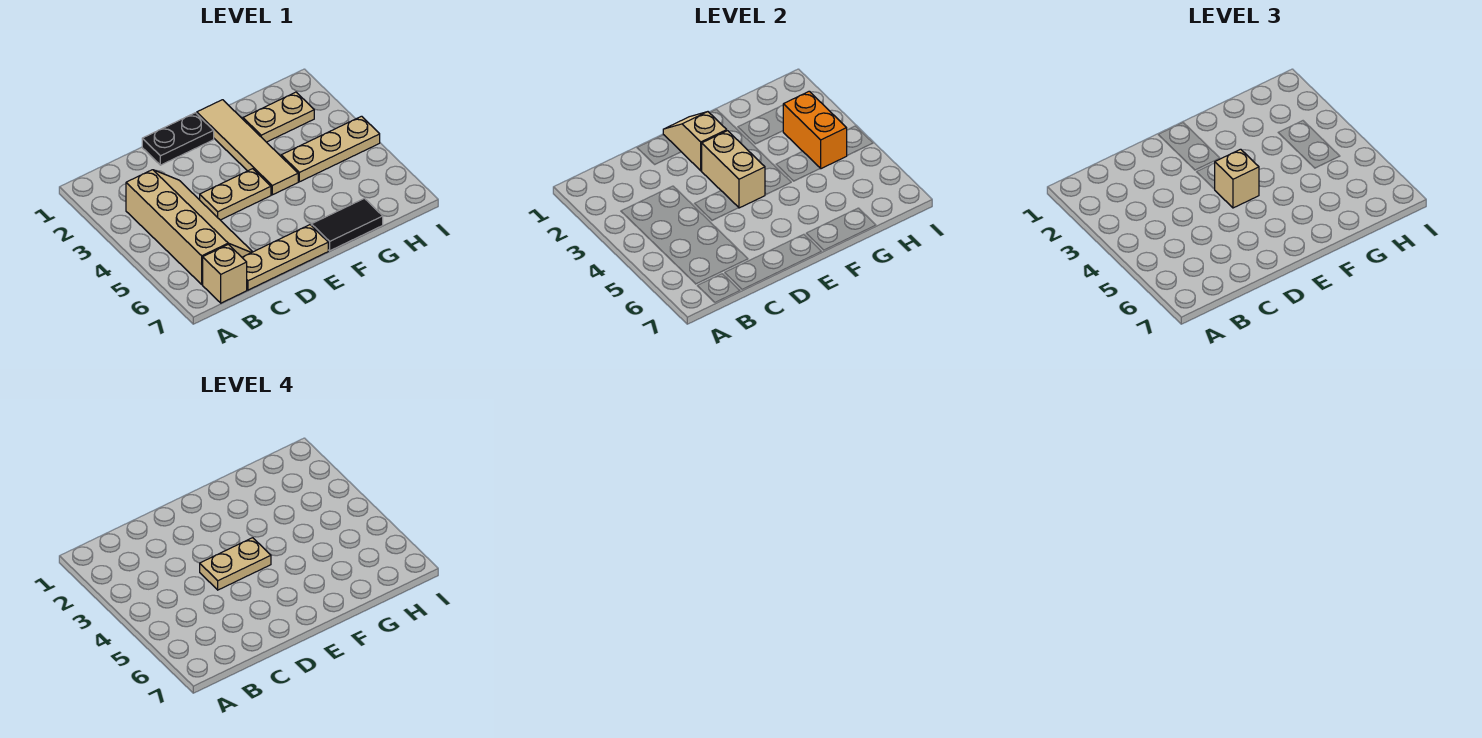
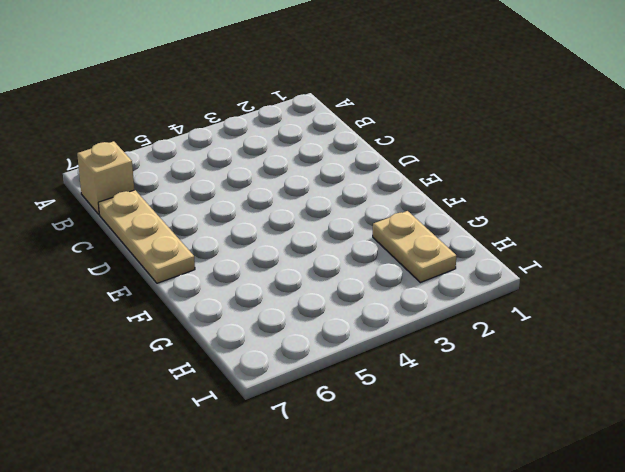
none -> tan slope B3:C6 level 1 top B
none -> black plate D1:E1 level 1
none -> tan plate D4:E4 level 1

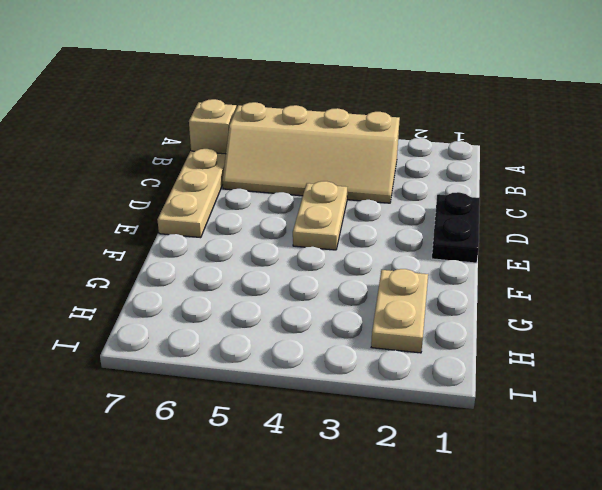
none -> tan tile F1:F4 level 1
none -> black tile F7:G7 level 1
none -> tan plate G4:I4 level 1

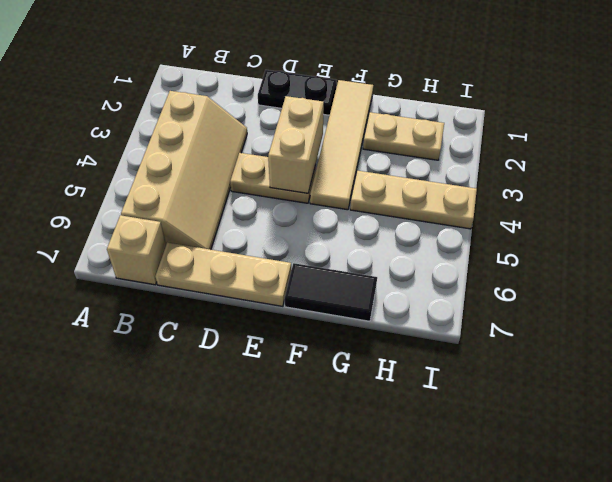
none -> tan slope E1:E2 level 2 top 2
none -> orange brick H3:H4 level 2
none -> tan brick E4 level 3

